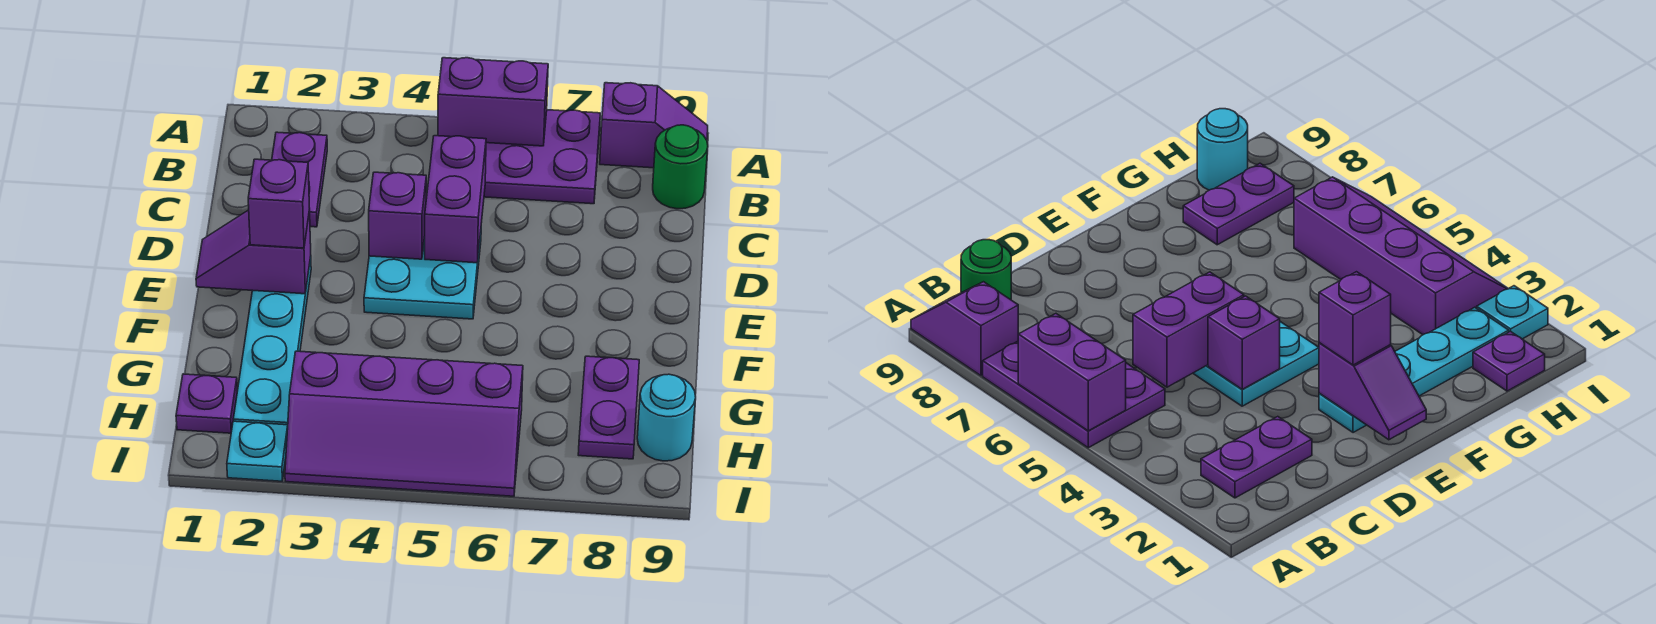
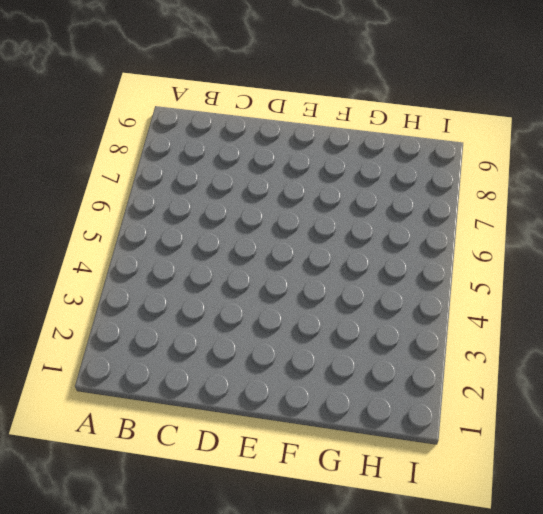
none -> purple plate A5:B7 level 1
none -> purple slope A8:A9 level 1 top 8
none -> purple plate B2:C2 level 1

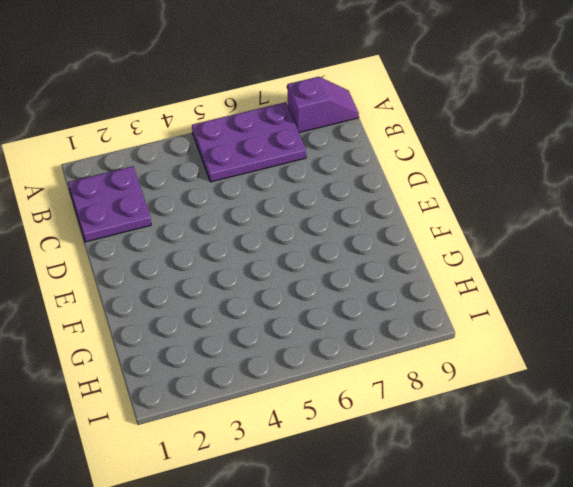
purple plate B1:C2 level 1 -> purple plate B2:C2 level 1
none -> green round brick B9 level 1
none -> cyan plate D4:E5 level 1
none -> cyan plate E2:H2 level 1

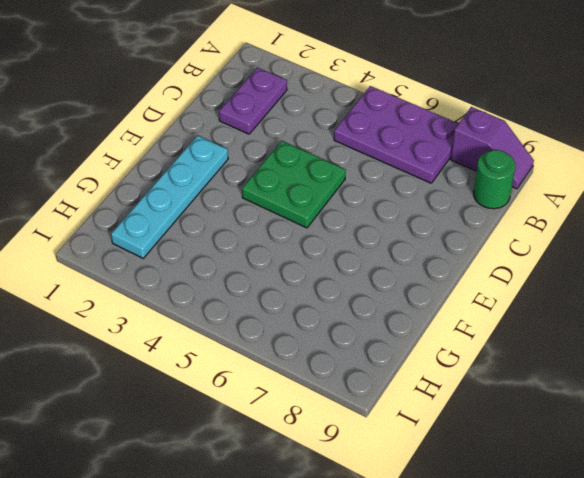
green plate D4:E5 level 1 -> cyan plate D4:E5 level 1
none -> purple plate G8:H8 level 1
none -> purple plate H1 level 1
none -> purple slope H3:I6 level 1 top H

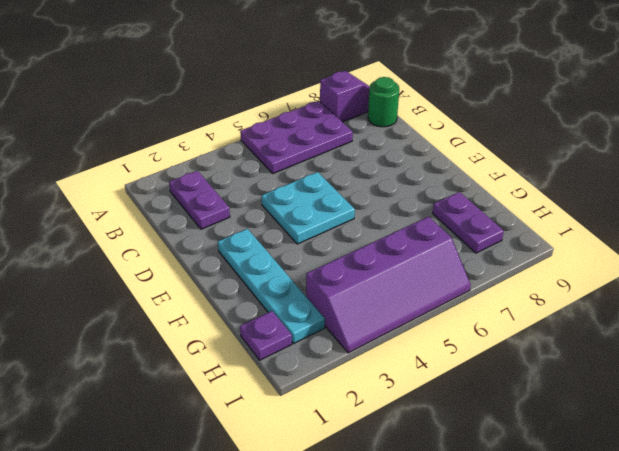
none -> cyan round brick H9 level 1
none -> cyan plate I2 level 1
none -> purple brick A5:A6 level 2

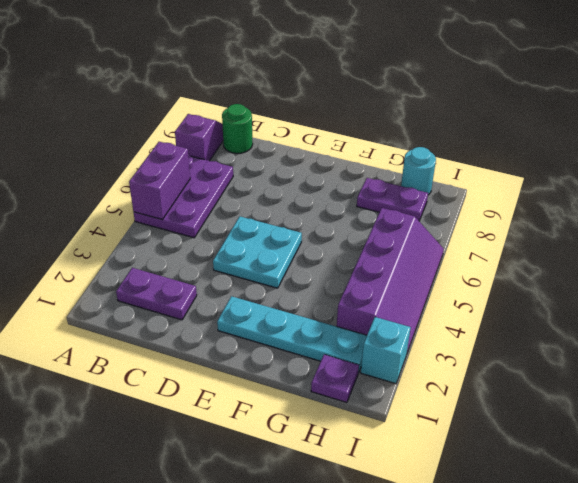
cyan brick I2 level 1 -> cyan plate I2 level 1
none -> purple brick C5:D5 level 2
none -> purple brick D4 level 2
none -> purple slope E1:E2 level 2 top 2

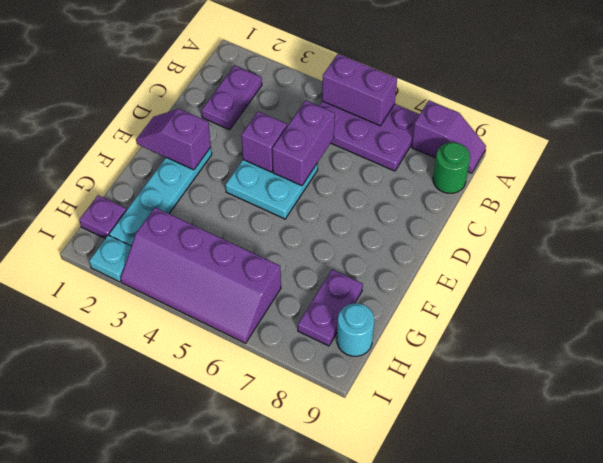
none -> purple brick E2 level 3

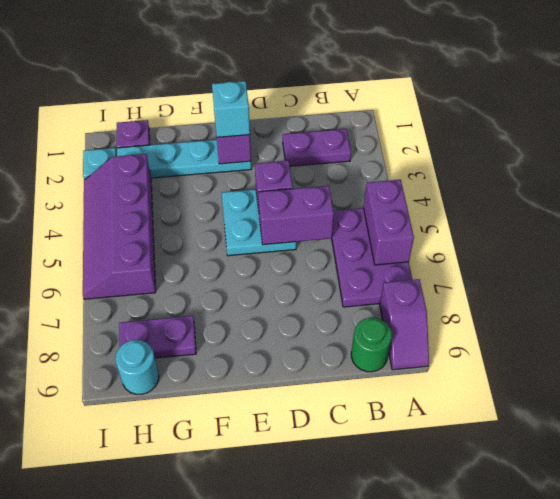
cyan brick E2 level 3 -> purple brick E2 level 3

